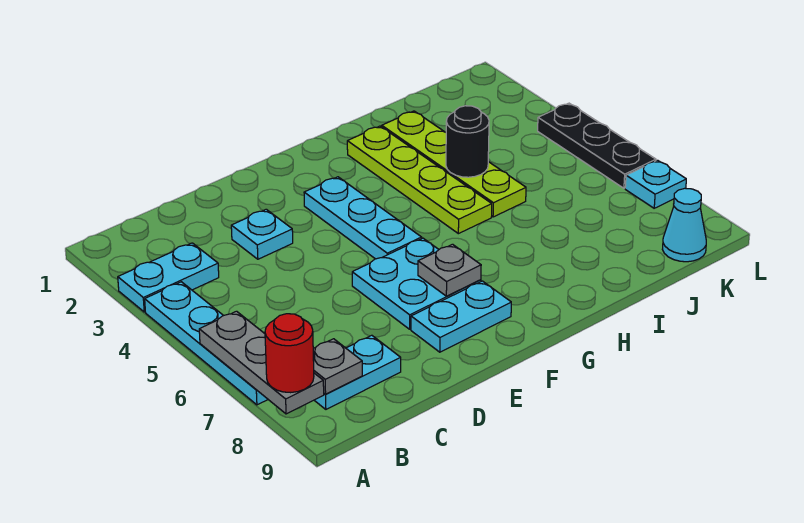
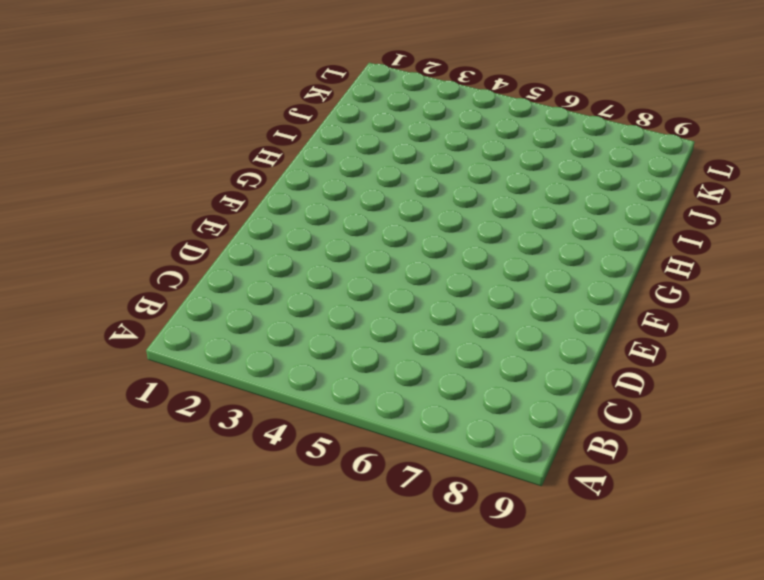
none -> cyan plate A3:B3 level 1
none -> cyan plate A4:A7 level 1
none -> cyan plate B8:C8 level 1

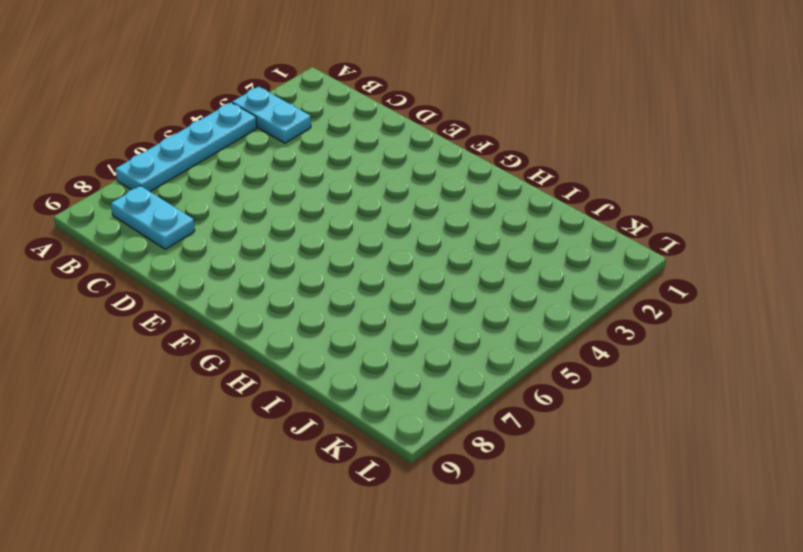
none -> cyan plate D3 level 1
none -> cyan plate E6:F7 level 1
none -> cyan plate E8:F8 level 1

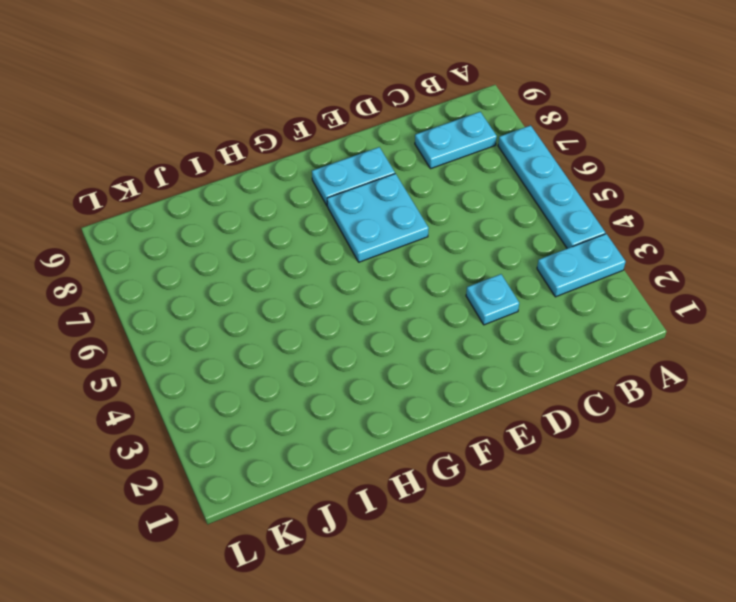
none -> cyan plate F3:F5 level 1
none -> lime plate H2:H5 level 1
none -> lime plate I2:I5 level 1

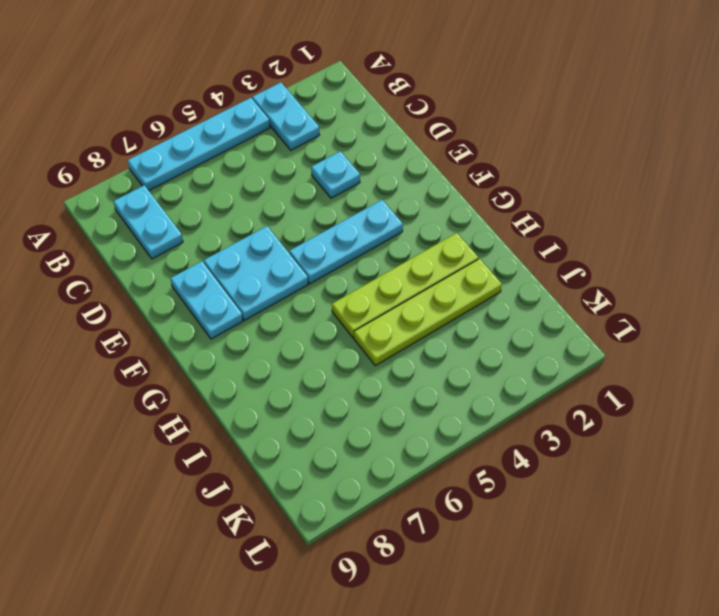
none -> cyan cone K9 level 1
none -> black plate L4:L6 level 1
none -> cyan plate L7 level 1

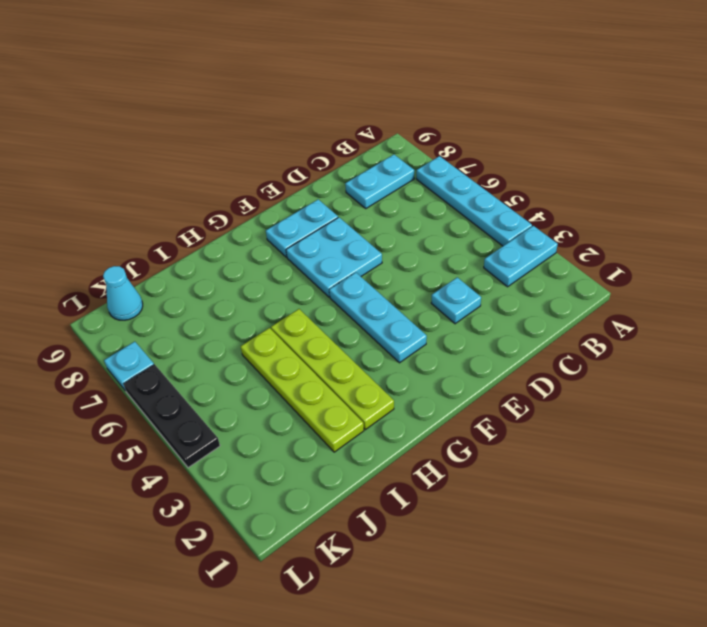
none -> grey plate A6:A8 level 2
none -> grey plate B8 level 2
none -> grey plate F7 level 2

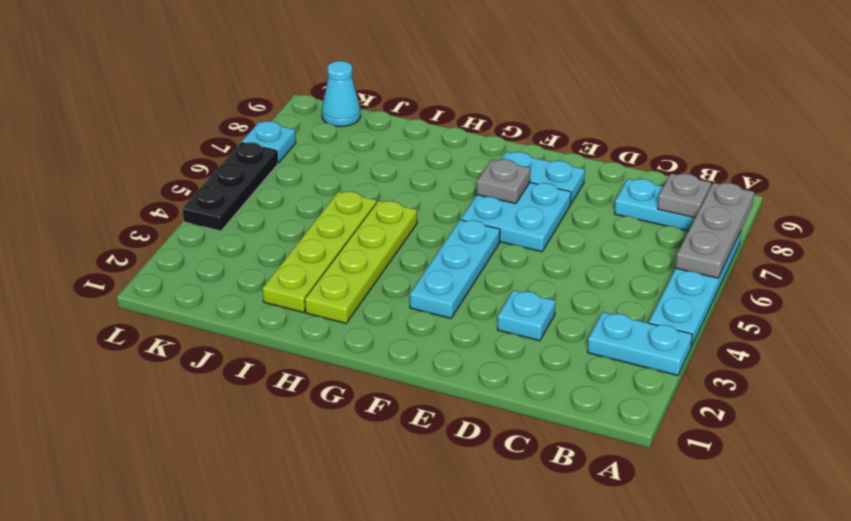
none -> black round brick I4 level 2
none -> red round brick A8 level 3

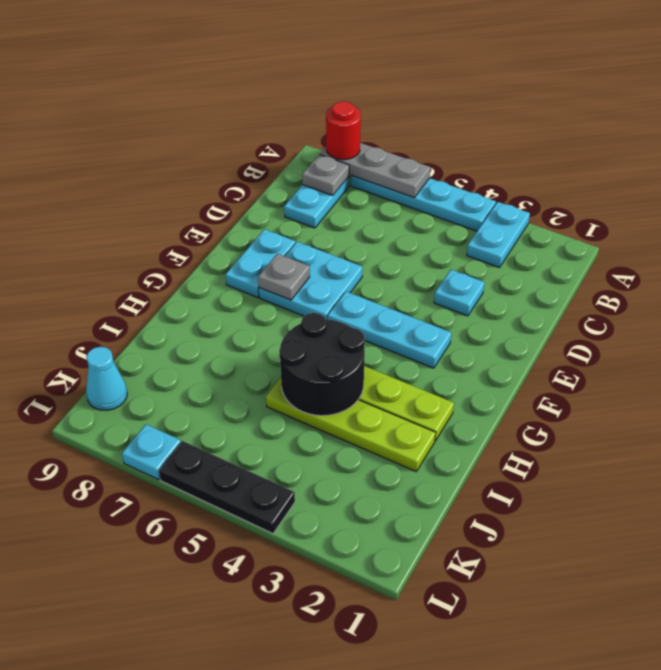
black round brick H4:I5 level 2 -> black round brick I4 level 2

